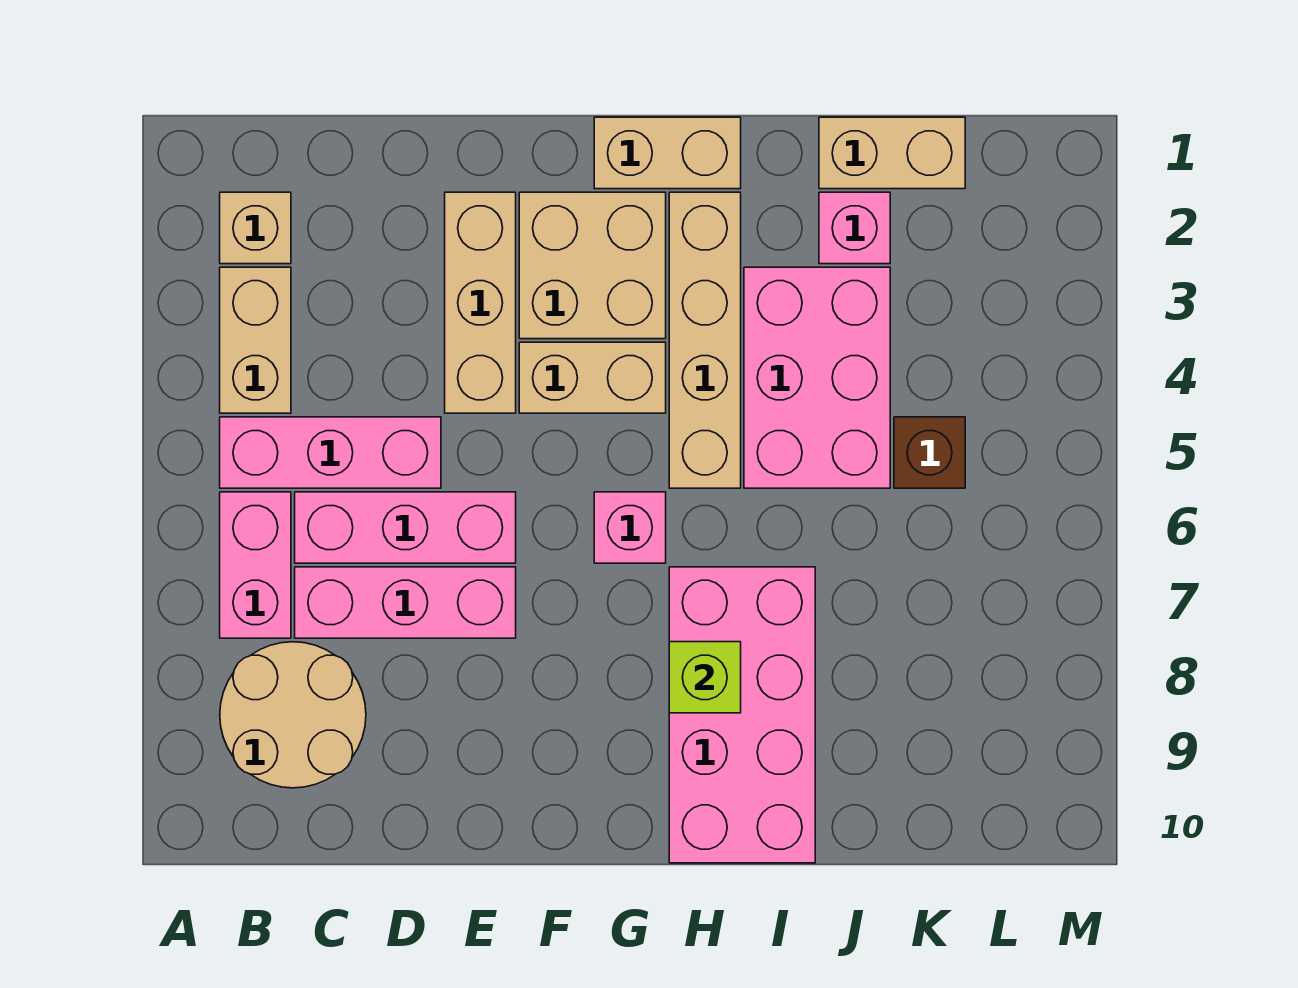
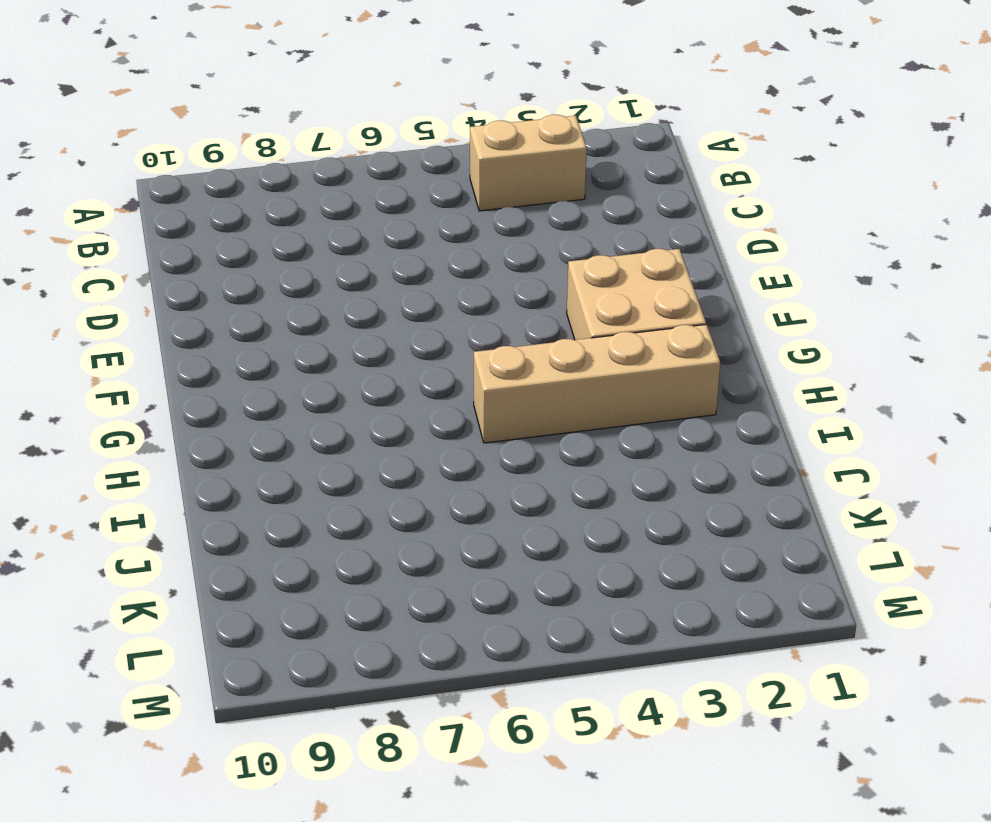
none -> tan brick B2 level 1
none -> pink brick B5:D5 level 1
none -> pink brick B6:B7 level 1

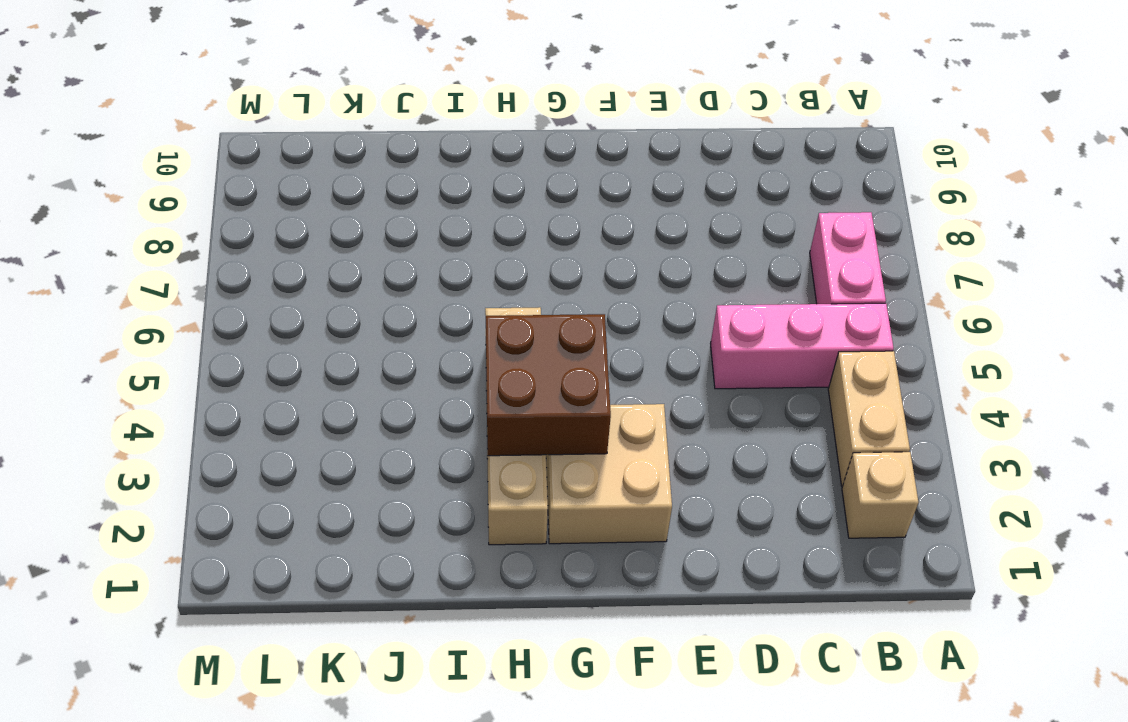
brown brick G3:H4 level 2 -> none
none -> tan round brick B8:C9 level 1
none -> pink brick C6:E6 level 1
none -> pink brick C7:E7 level 1

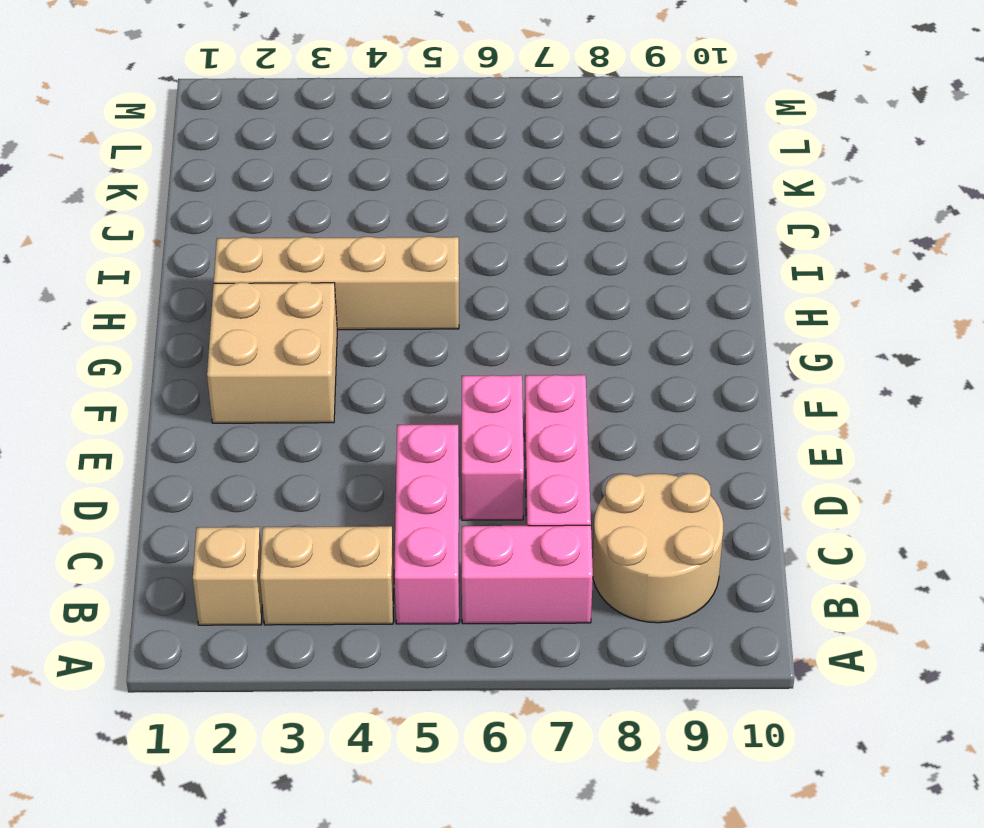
pink brick D6:E6 level 1 -> pink brick C6:E6 level 1
none -> tan brick E2:E4 level 1
none -> tan brick F4:G4 level 1
none -> tan brick G1:H1 level 1

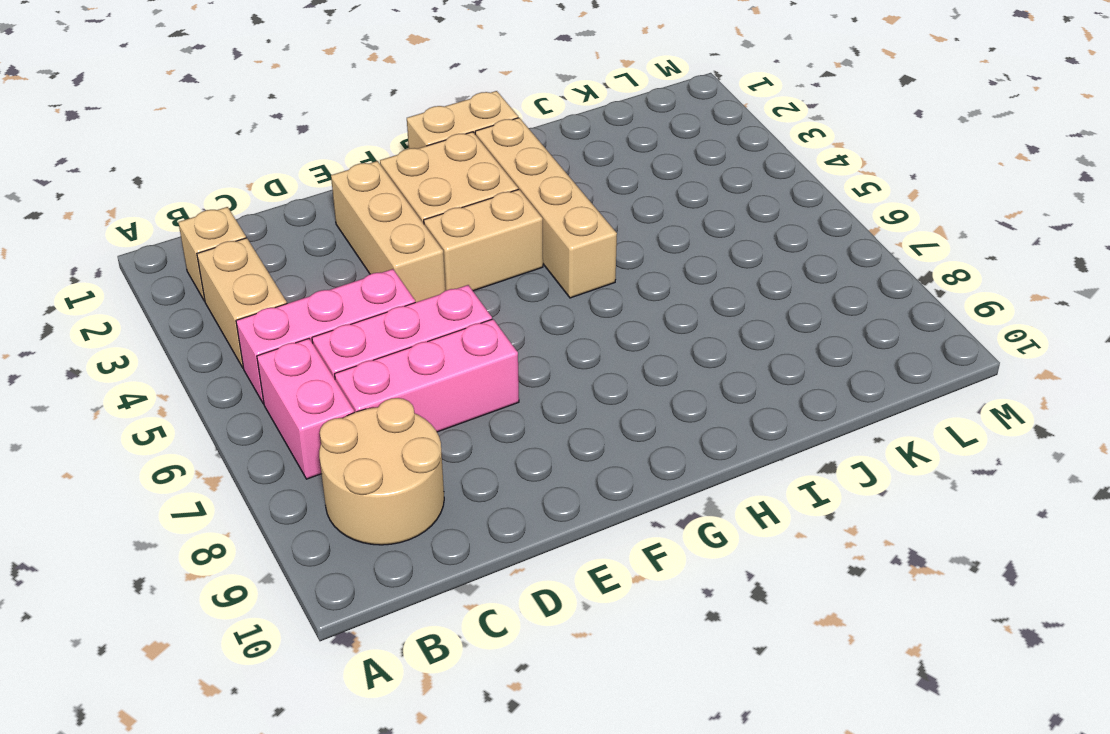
none -> pink brick G6 level 1
none -> pink brick H7:I10 level 1
none -> pink brick I3:J5 level 1

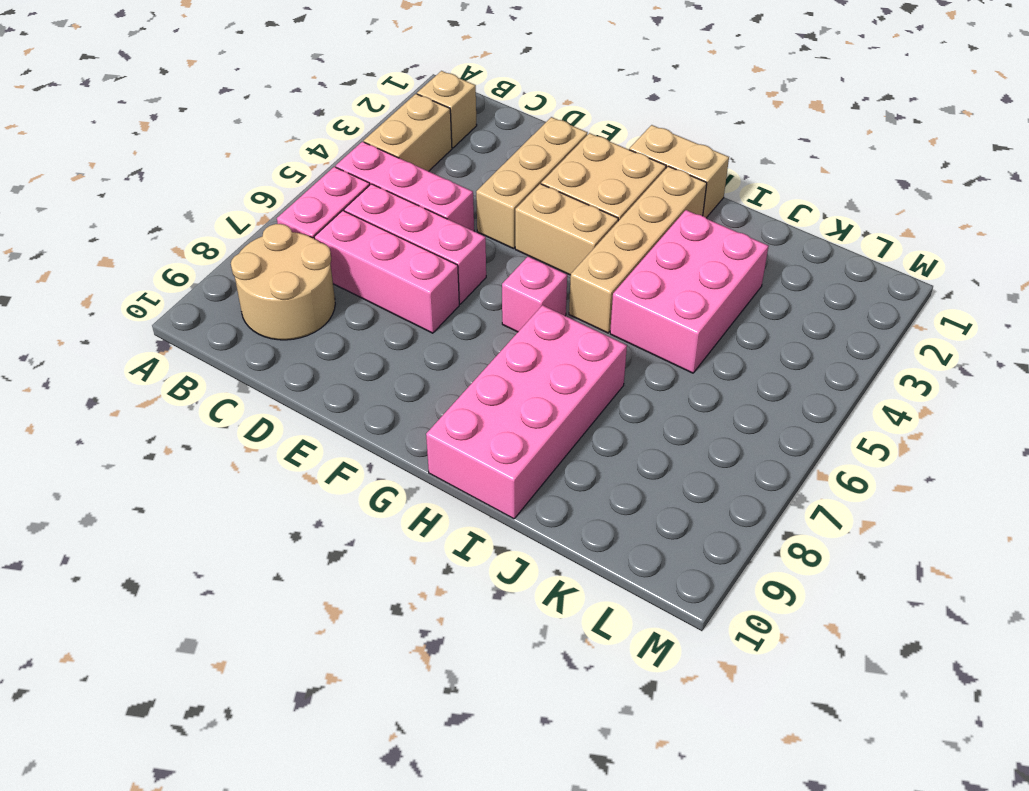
none -> tan brick J1:K1 level 1
none -> pink brick J2 level 1
none -> brown brick K5 level 1

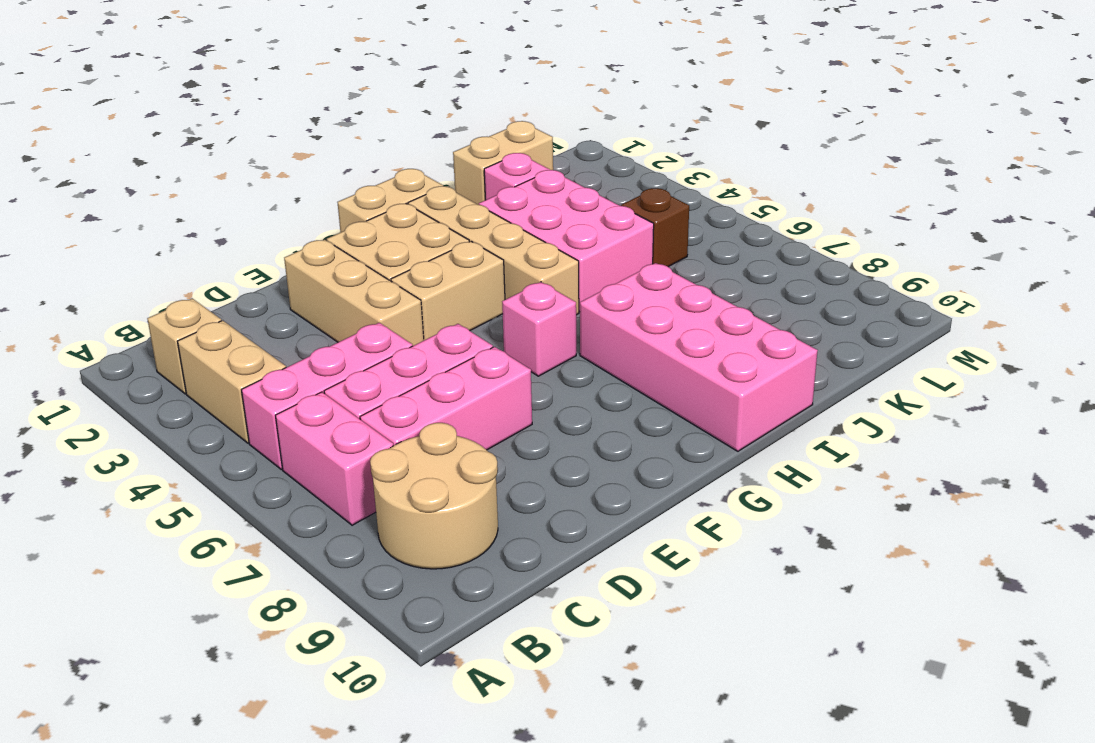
none -> lime brick H8 level 2

